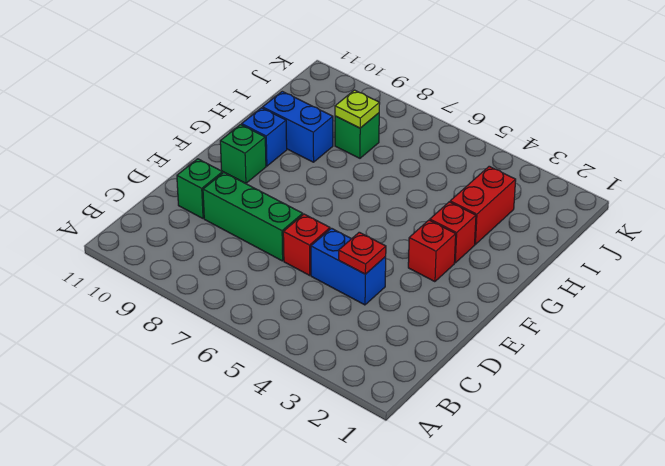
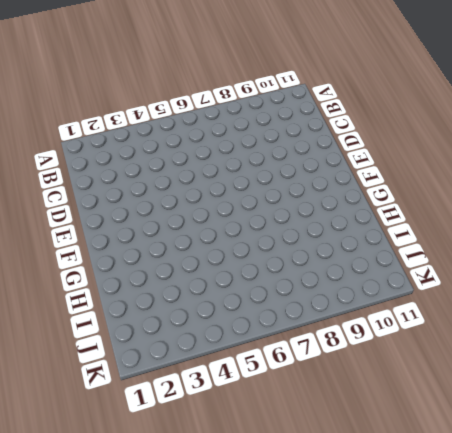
none -> blue brick D4:D5 level 1
none -> red brick D6 level 1
none -> green brick D7:D9 level 1

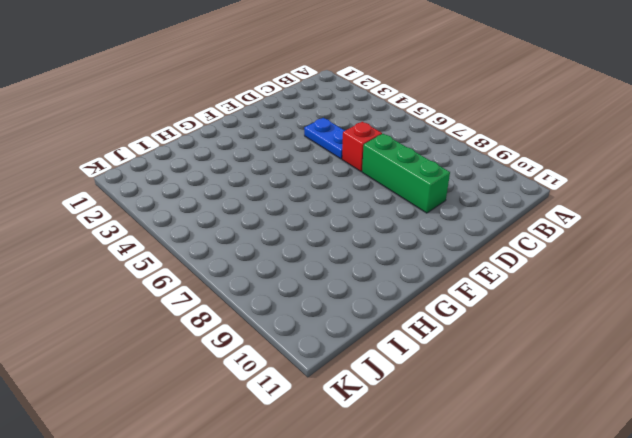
blue plate D4:D5 level 1 -> blue brick D4:D5 level 1
none -> green brick D10 level 1
none -> red brick F3 level 1
none -> green brick F10 level 1

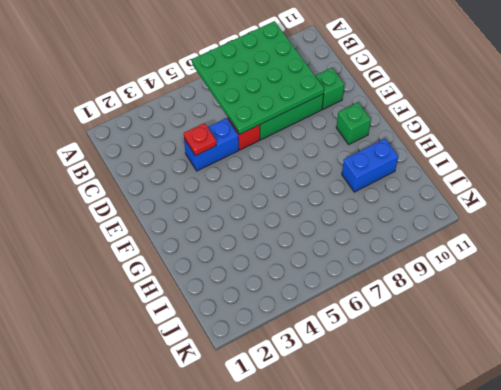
green plate A6:D9 level 2 -> none
none -> red brick F3 level 1
none -> red brick G3 level 1
none -> blue brick G10 level 1

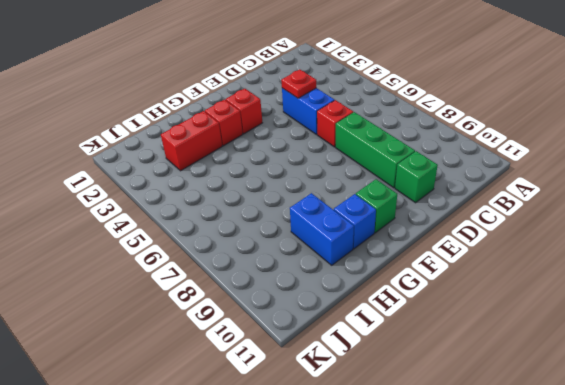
none -> green brick I8 level 1
none -> lime plate I8 level 2

